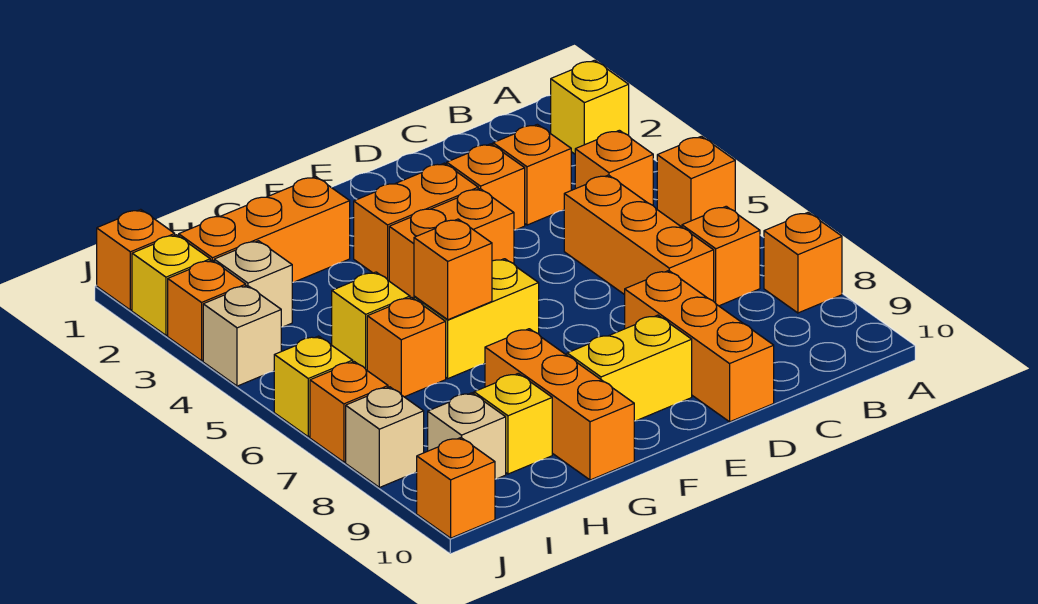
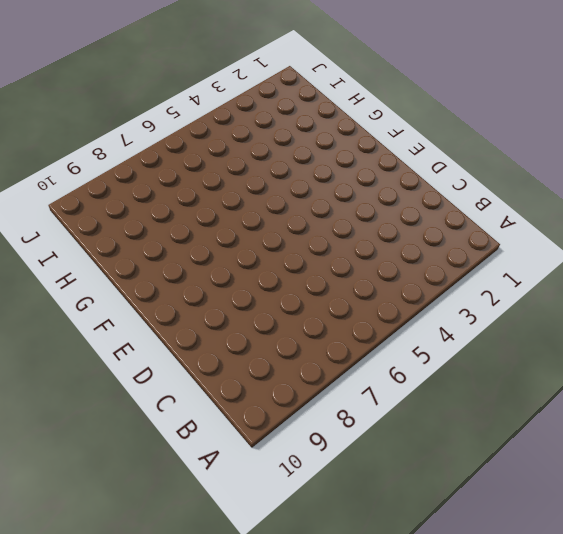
none -> yellow brick A2 level 1
none -> orange brick A5 level 1
none -> orange brick A8 level 1

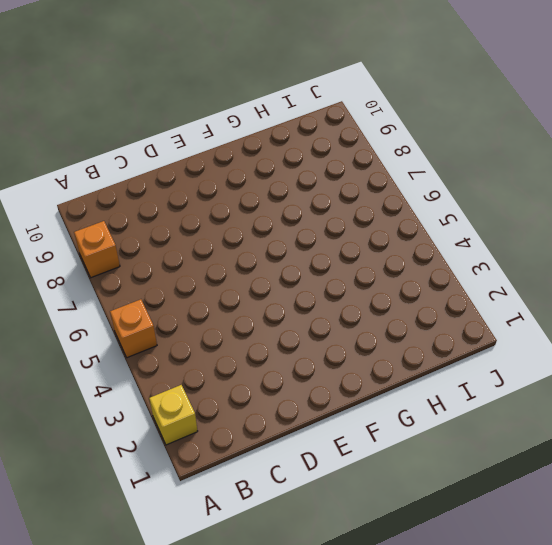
none -> orange brick B4 level 1
none -> orange brick B7 level 1
none -> orange brick C3 level 1

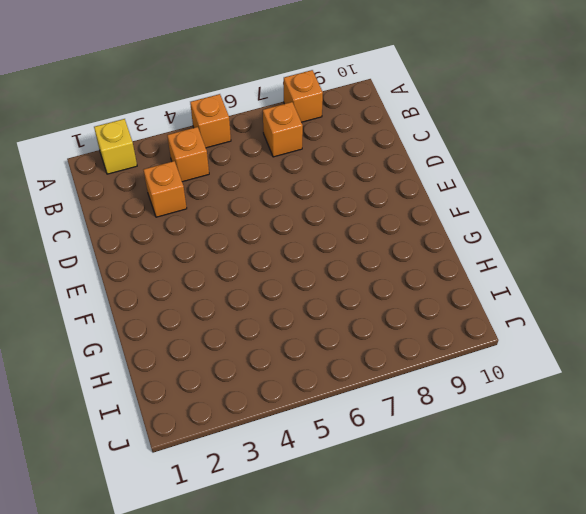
none -> orange brick C5:C7 level 1
none -> orange brick D3 level 1
none -> orange brick D8:D10 level 1

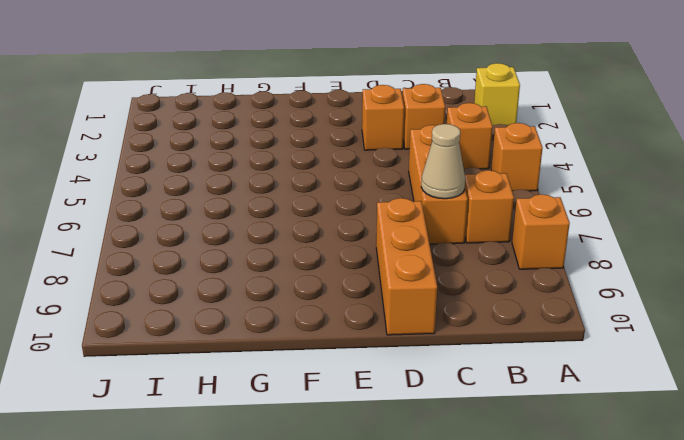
tan cone C7 level 2 -> none
none -> orange brick E3:F3 level 1
none -> orange brick E4:F4 level 1
none -> yellow brick E9:F9 level 1

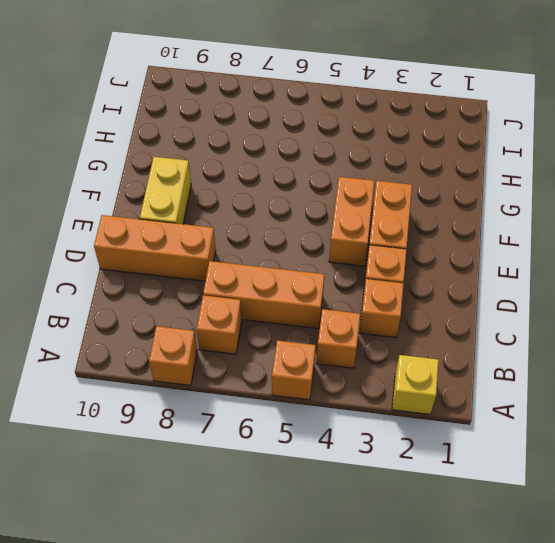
none -> yellow brick F6:G6 level 1
none -> orange brick G2:I2 level 1
none -> orange brick G8:G10 level 1

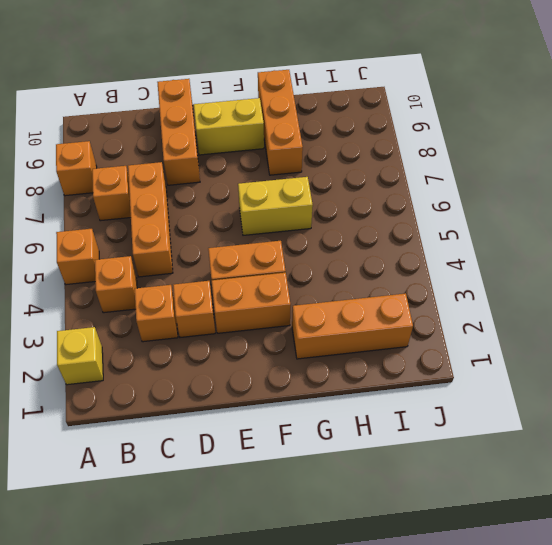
none -> yellow brick H5 level 1
none -> orange brick H6 level 1
none -> yellow brick H9 level 1

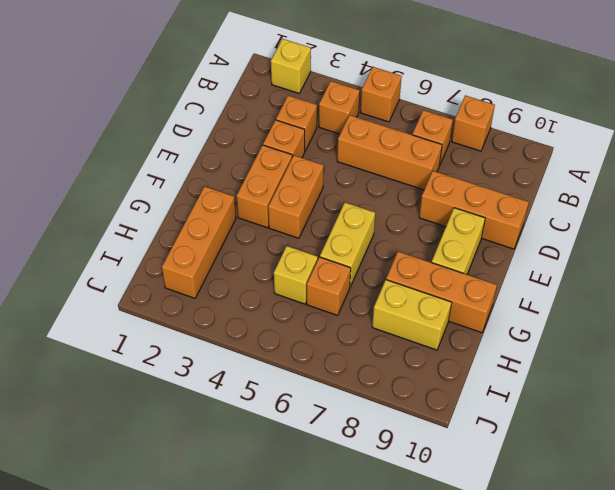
yellow brick H8:H9 level 1 -> yellow brick H9 level 1
none -> tan brick I3 level 1
none -> tan brick I9 level 1
none -> orange brick J1 level 1

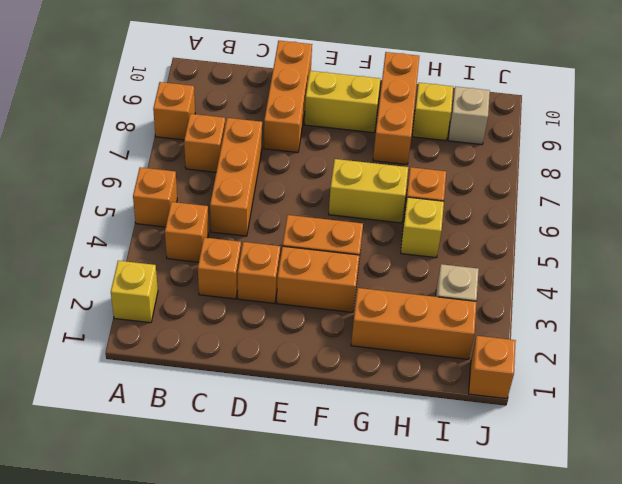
none -> yellow brick J2 level 1
none -> orange brick J3 level 1
none -> tan brick J4 level 1

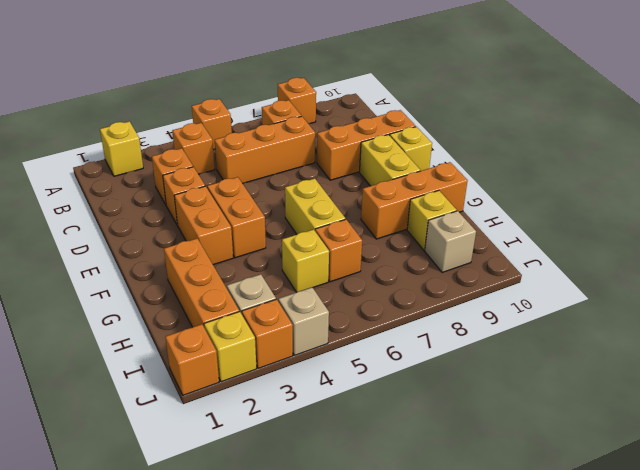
yellow brick E10 level 1 -> yellow brick J6 level 1
none -> orange brick J7 level 1
none -> tan brick J8 level 1
none -> orange brick J10 level 1

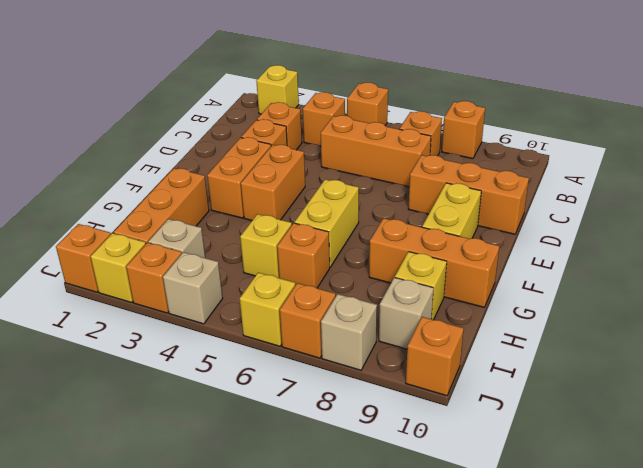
none -> orange brick G6 level 2

